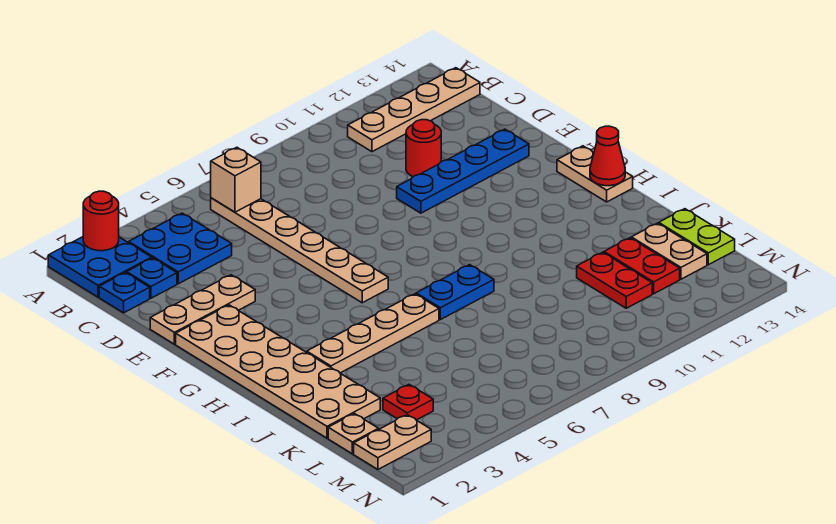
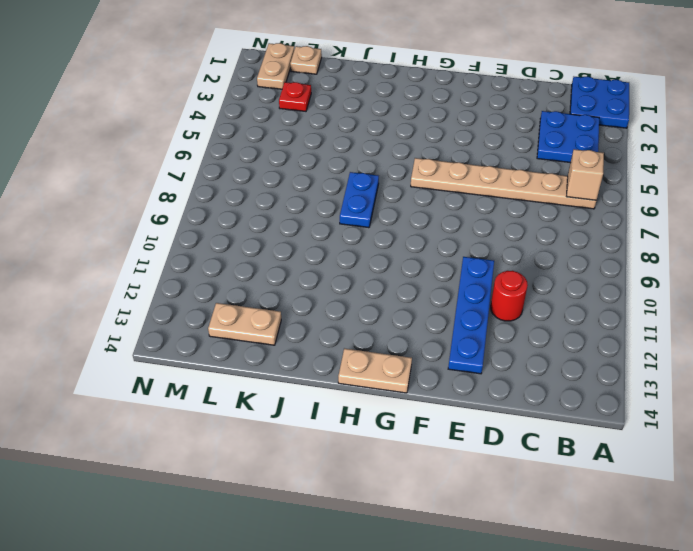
none -> tan plate B11:B14 level 1
none -> blue plate C1 level 1
none -> blue plate C2 level 1

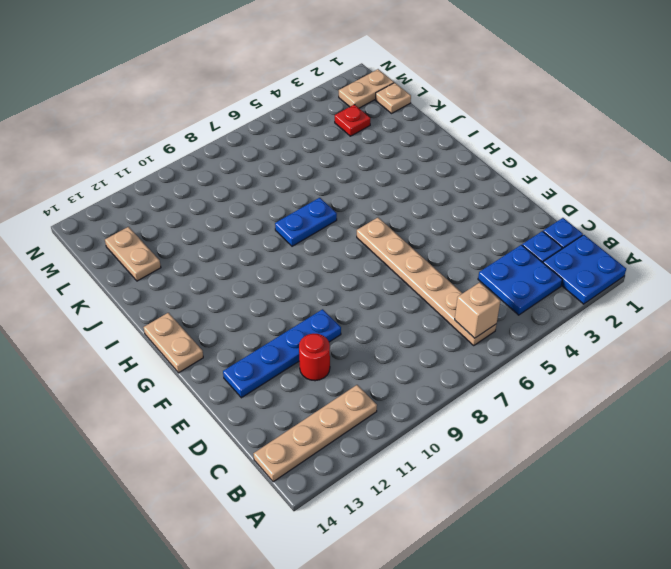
none -> tan plate E1:E3 level 1
none -> tan plate F1:K2 level 1
none -> tan plate I3:I6 level 1

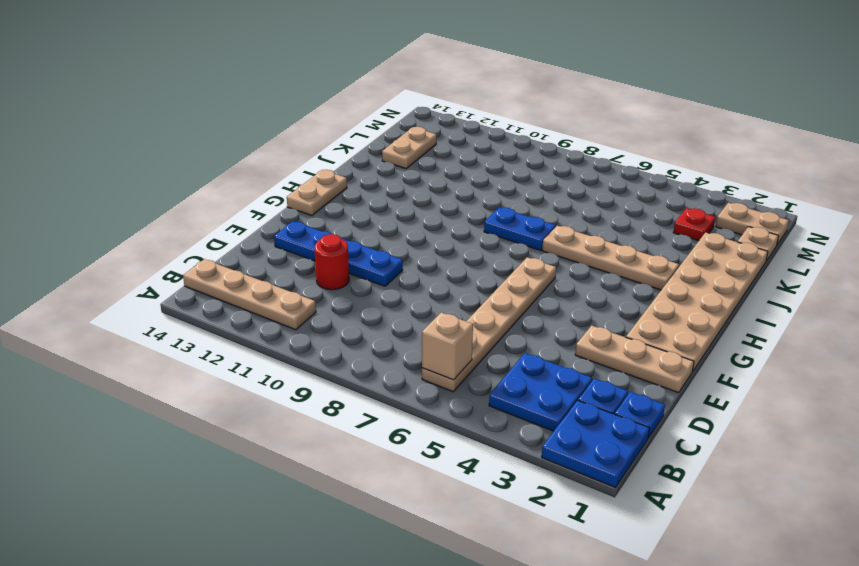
none -> red plate K11:L11 level 1
none -> red plate K12:L12 level 1
none -> lime plate K14:L14 level 1

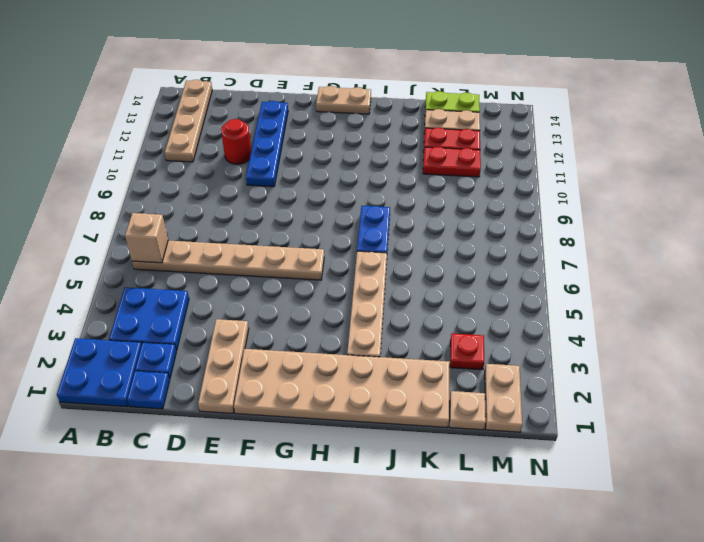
none -> red round brick A2 level 2
none -> red cone H14 level 2

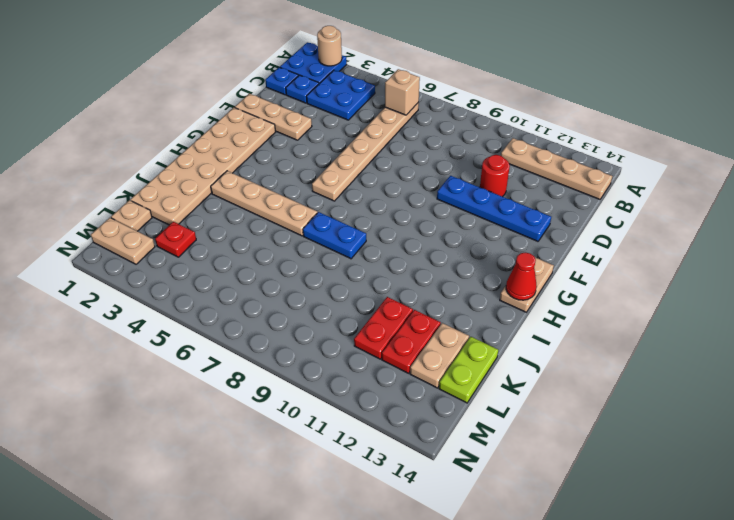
tan round brick A2 level 2 -> red round brick A2 level 2

